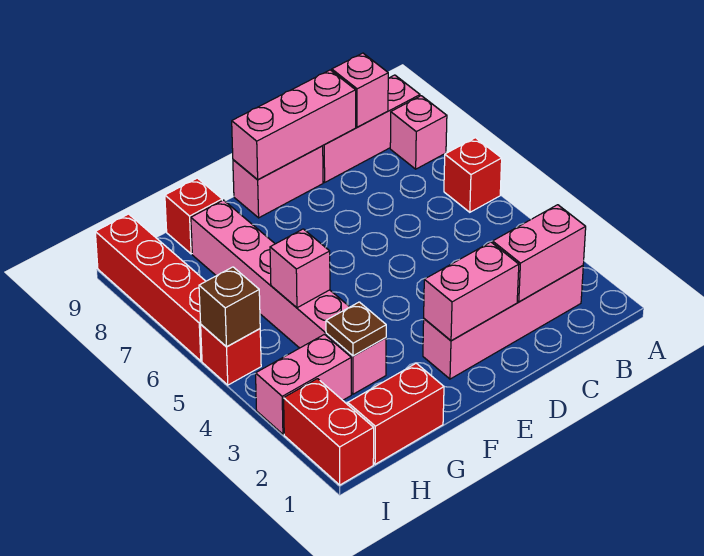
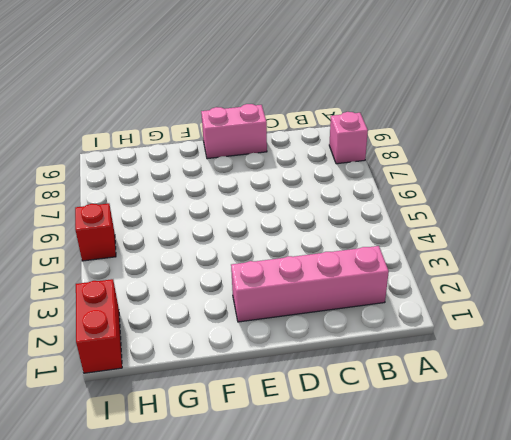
none -> red brick A6 level 1
none -> pink brick A9:C9 level 1
none -> red brick G1:H1 level 1

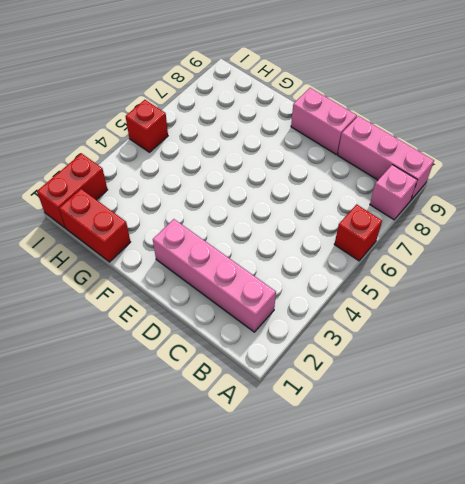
none -> pink brick G3:G8 level 1
none -> red brick G9 level 1
none -> pink brick H3:I3 level 1

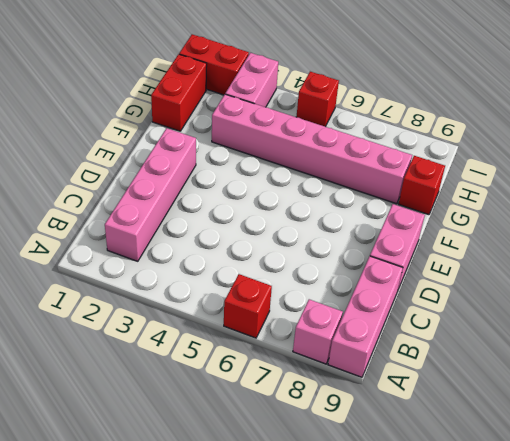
none -> red brick I6:I9 level 1
none -> pink brick B2:C2 level 2
none -> pink brick B9 level 2

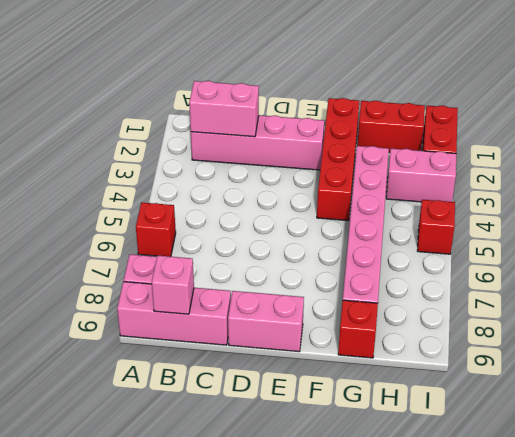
red brick F1:F4 level 1 -> red brick I6:I9 level 1
none -> pink brick C9:E9 level 2
none -> pink brick D2:E2 level 2
none -> brown plate G3 level 2

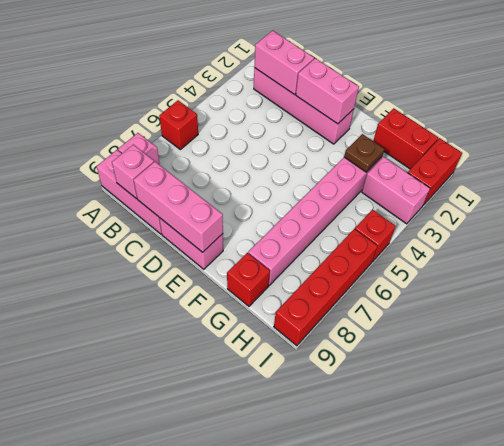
none -> pink brick G5 level 2
none -> brown brick I5 level 2

